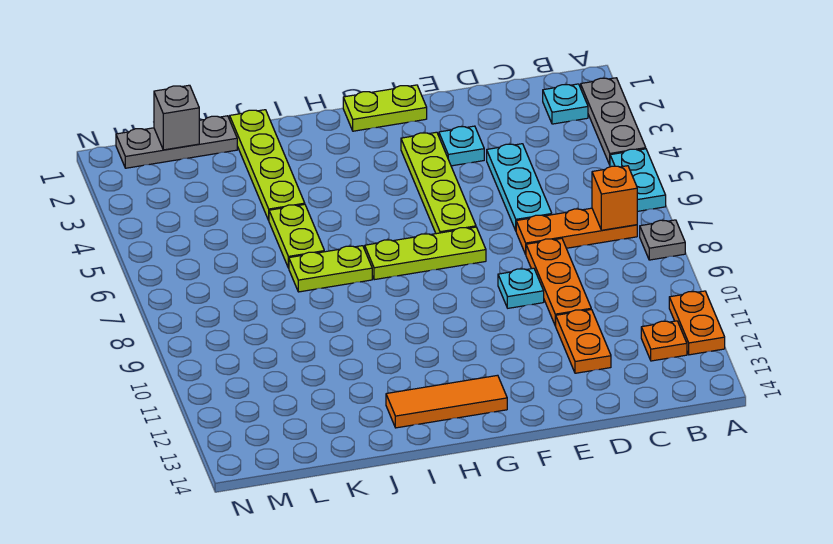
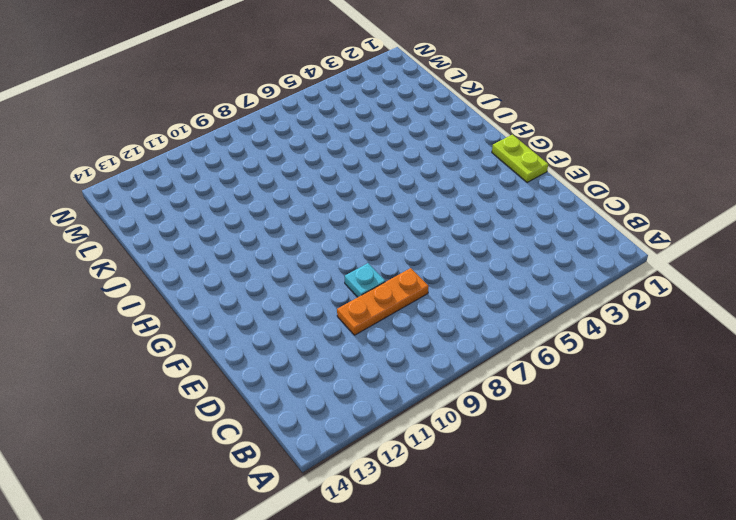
none -> grey plate A2:A4 level 1
none -> cyan plate A5:A6 level 1
none -> grey plate A8 level 1

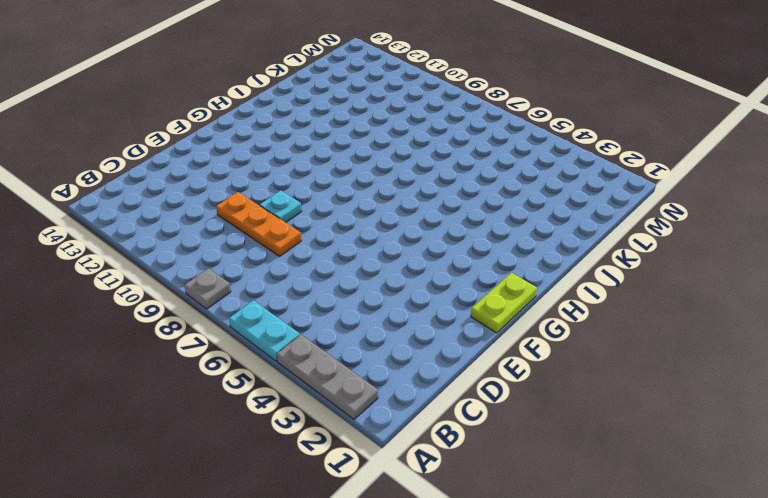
none -> orange plate A11:A12 level 1
none -> cyan plate B2 level 1
none -> orange plate B7:D7 level 1

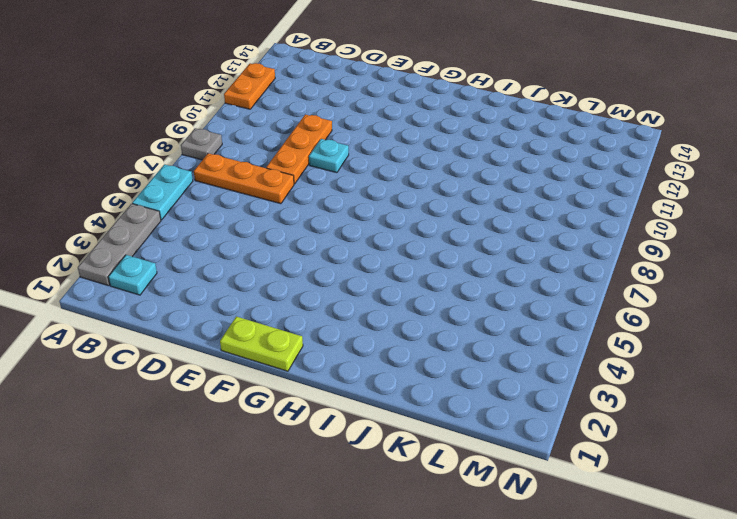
none -> orange plate B12 level 1
none -> cyan plate D4:D6 level 1
none -> orange plate D11:D12 level 1

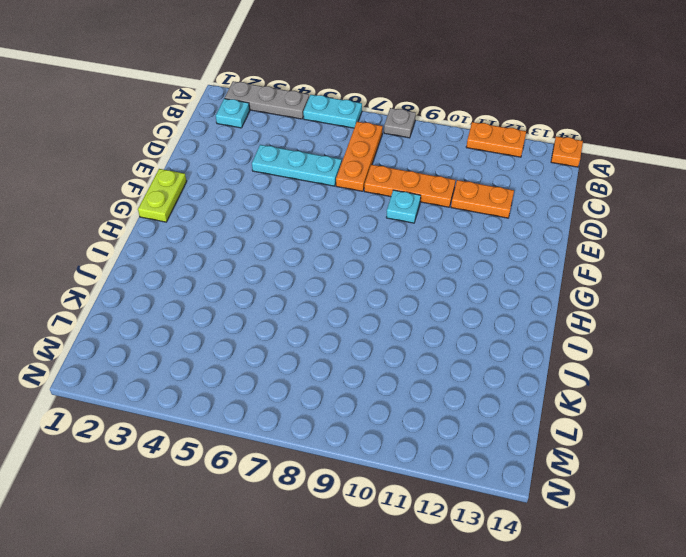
orange plate A14 level 1 -> orange plate B12 level 1
none -> cyan plate E3 level 1
none -> lime plate F3:F6 level 1
none -> lime plate F7:H7 level 1

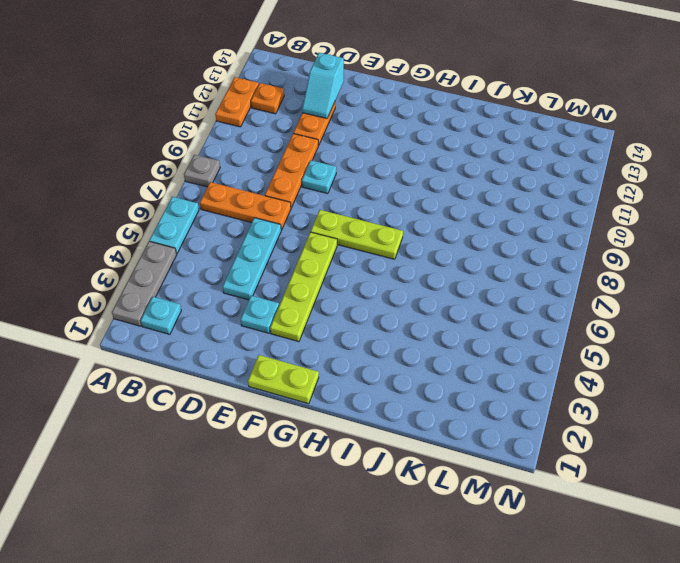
cyan slope D12:D13 level 2 top 13 -> none
none -> orange tile G13:I13 level 1
none -> lime plate I7:J7 level 1
none -> lime plate J1:J4 level 1

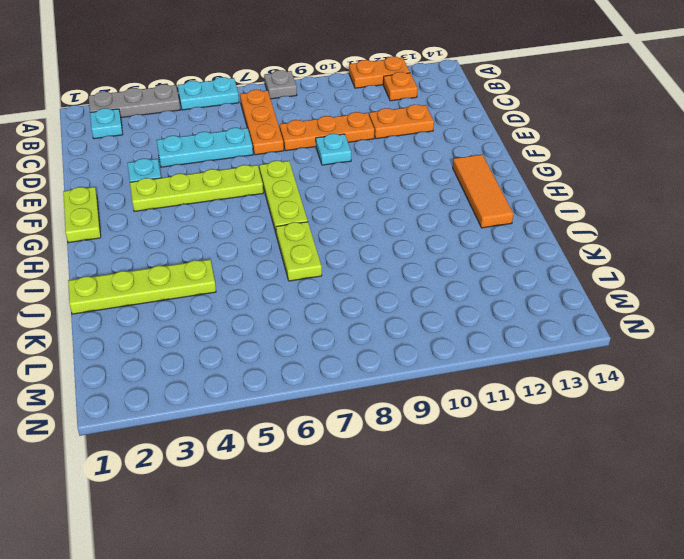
none -> lime plate J5:J6 level 1
none -> grey plate K1:M1 level 1
none -> orange brick B7 level 2

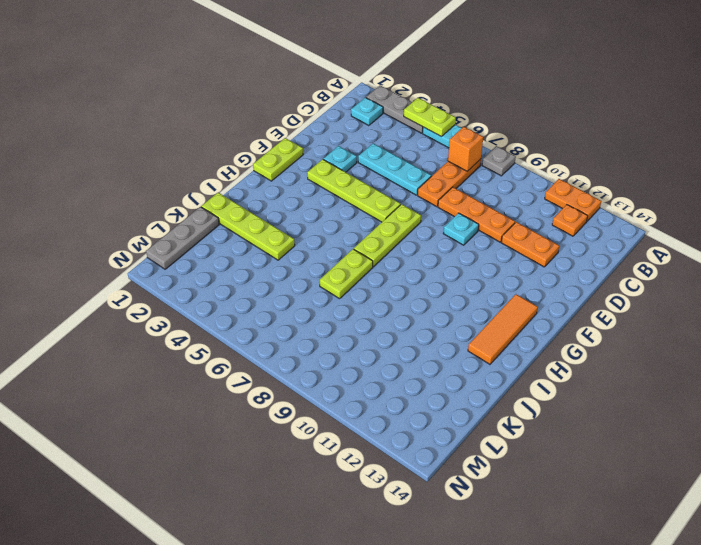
lime plate A4:A5 level 2 -> lime plate J5:J6 level 1
none -> grey brick L1 level 2

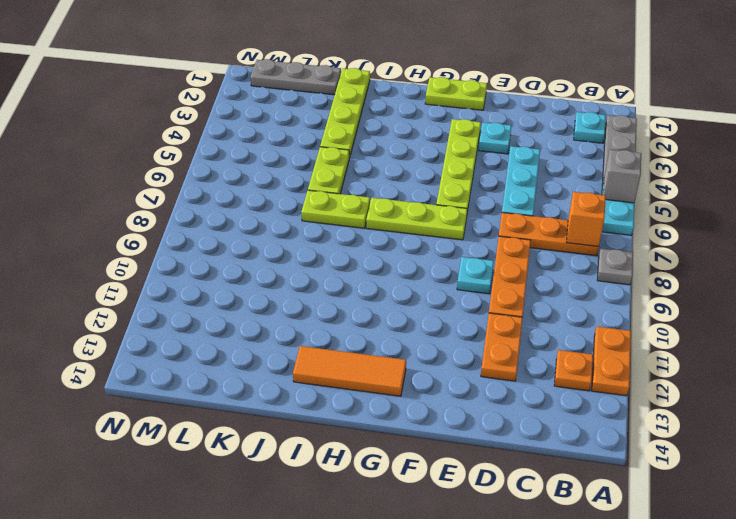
grey brick A5 level 2 -> grey brick L1 level 2

